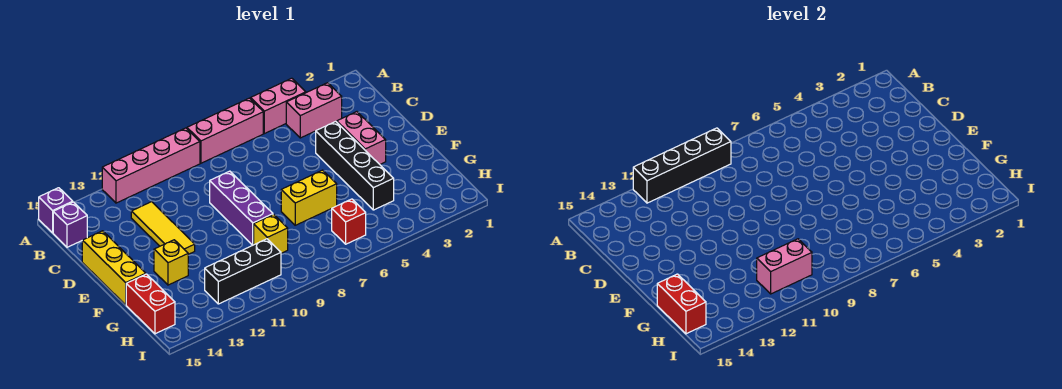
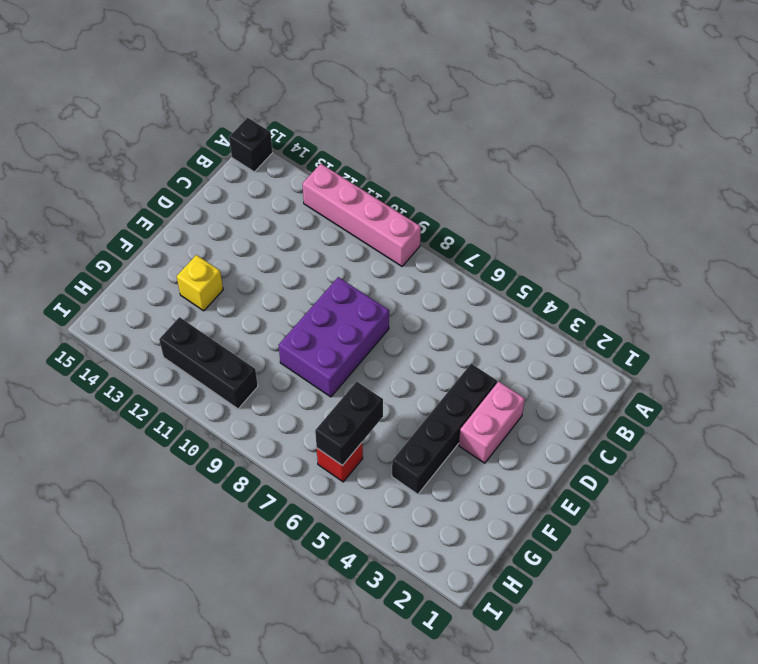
black brick A15 level 1 -> purple brick A15 level 1
purple brick D8:F9 level 1 -> purple brick D9:F9 level 1
black brick G6:H6 level 2 -> none
none -> pink brick A4:A5 level 1
none -> pink brick A6:A8 level 1
none -> pink brick B3:B4 level 1

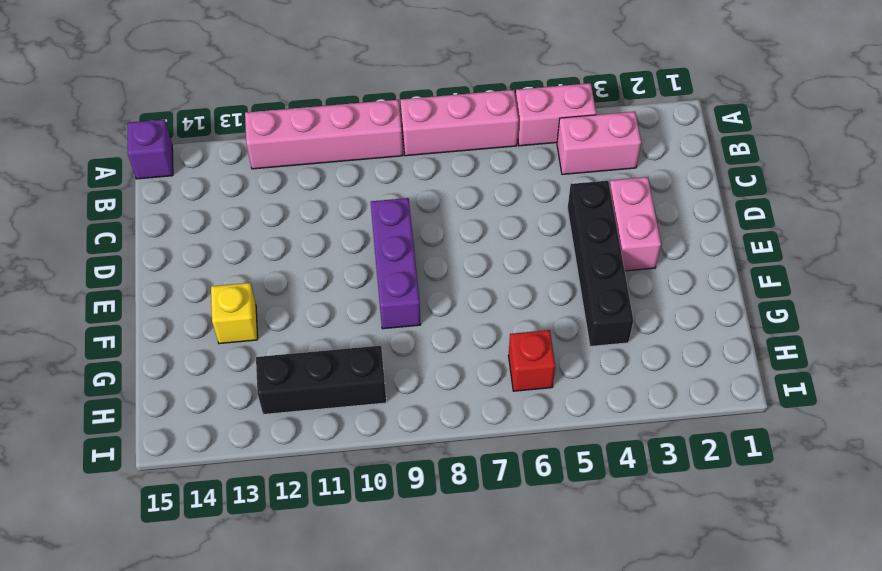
none -> purple brick B15 level 1
none -> yellow tile C12:E12 level 1
none -> yellow brick D15:F15 level 1

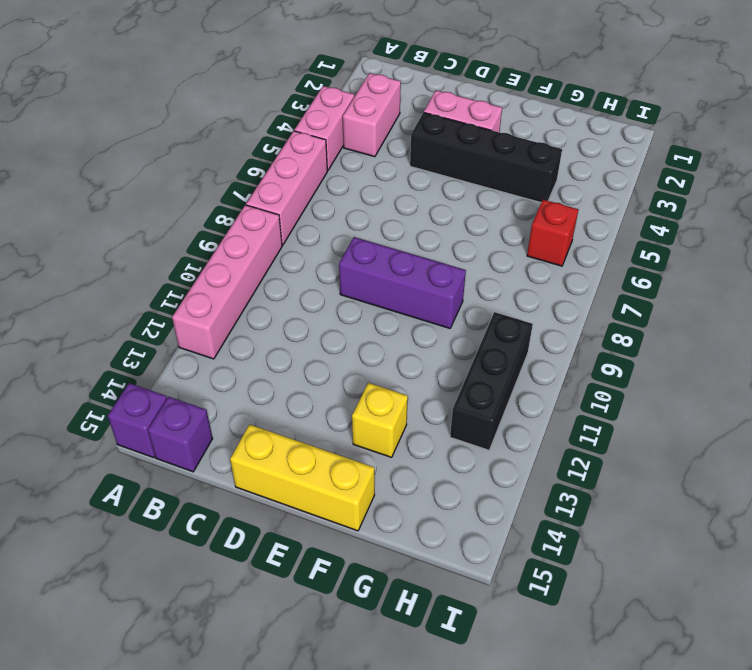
none -> yellow tile C12:E12 level 1
none -> yellow brick F6:F7 level 1
none -> yellow brick G9 level 1

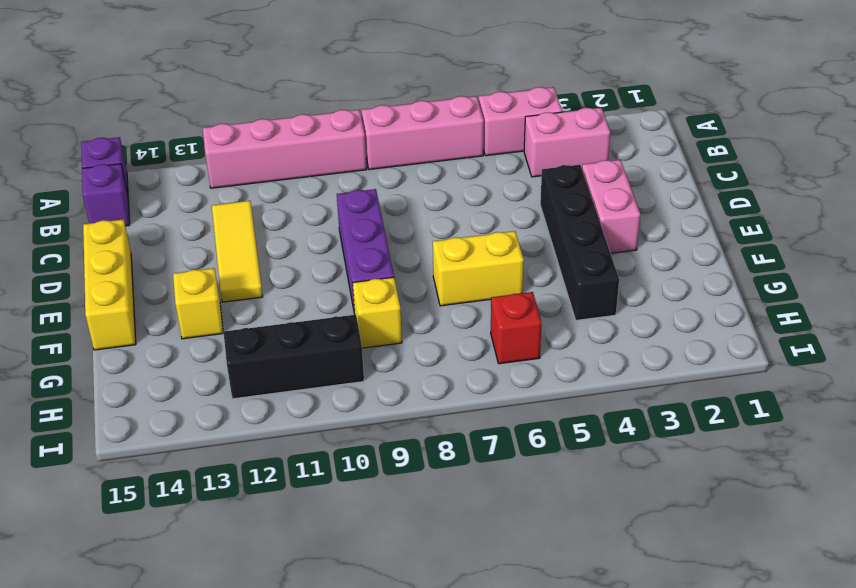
none -> red brick G15:H15 level 1
none -> black brick A9:A12 level 2
none -> red brick G15:H15 level 2

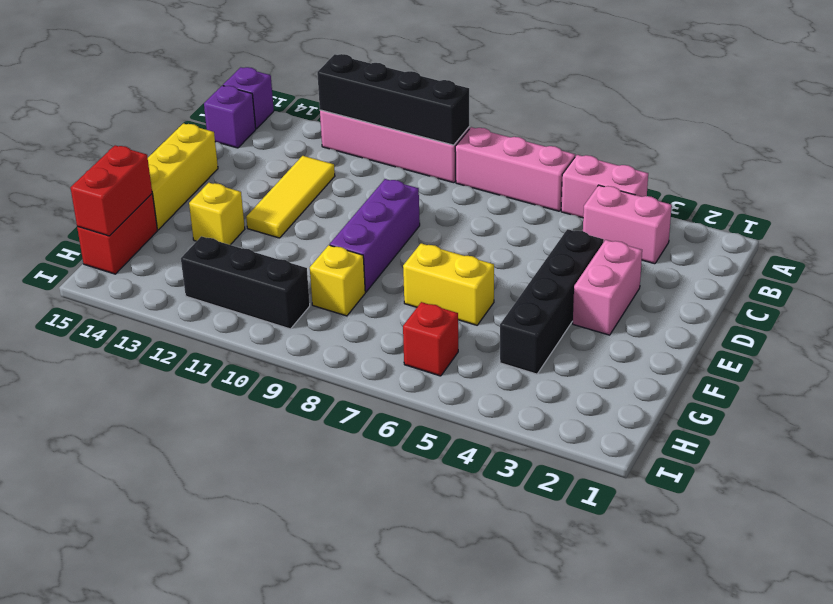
none -> pink brick H10:H11 level 2

